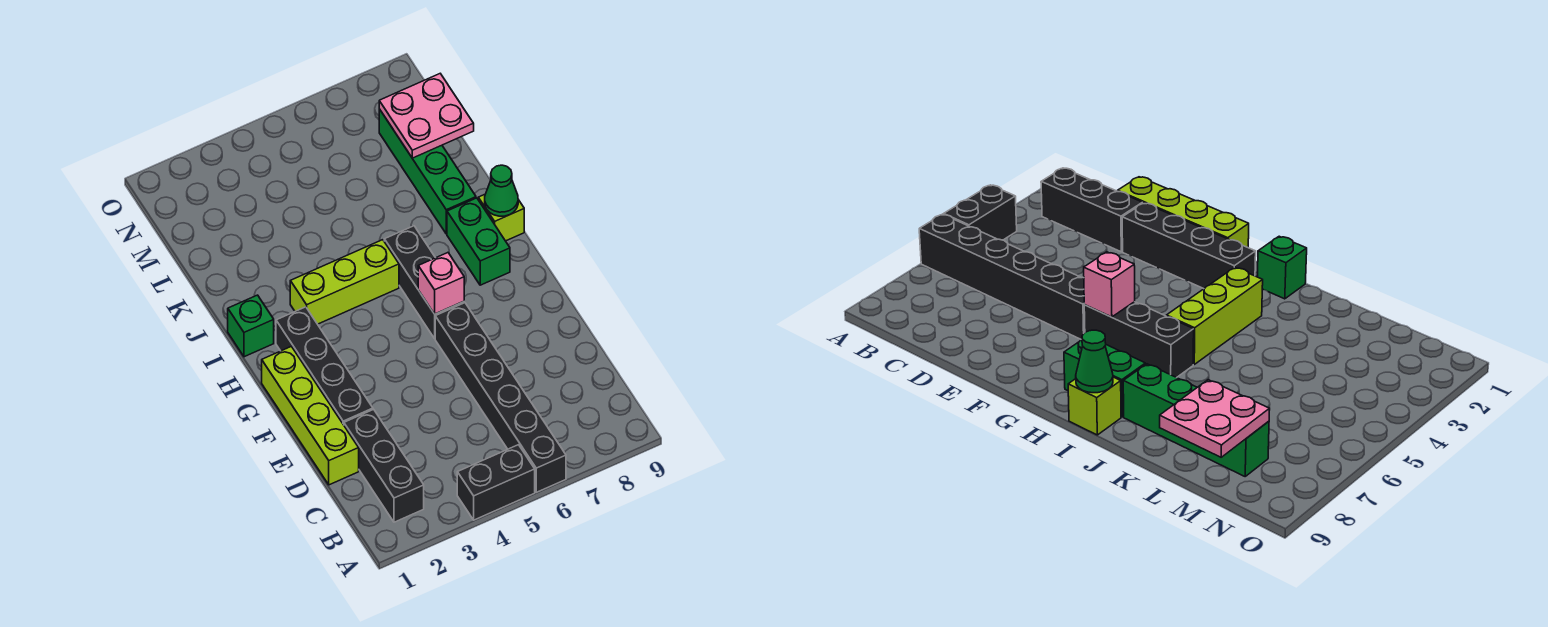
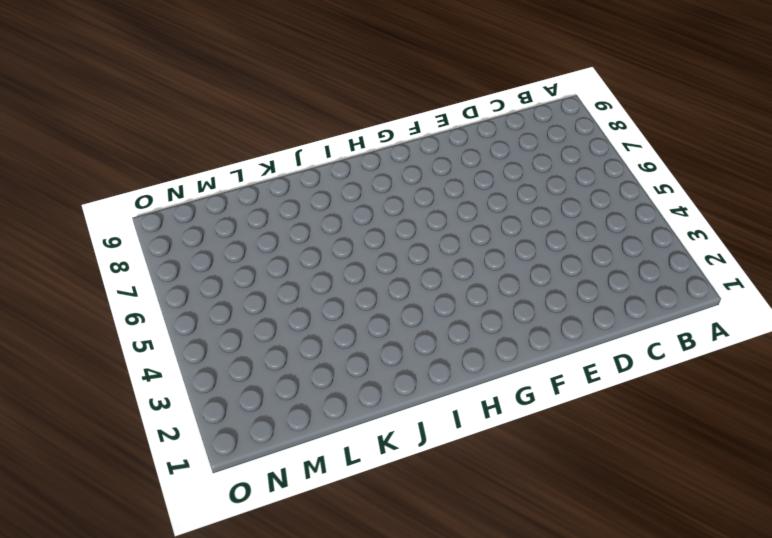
none -> black brick A4:A5 level 1
none -> black brick A6:F6 level 1
none -> black brick B2:D2 level 1

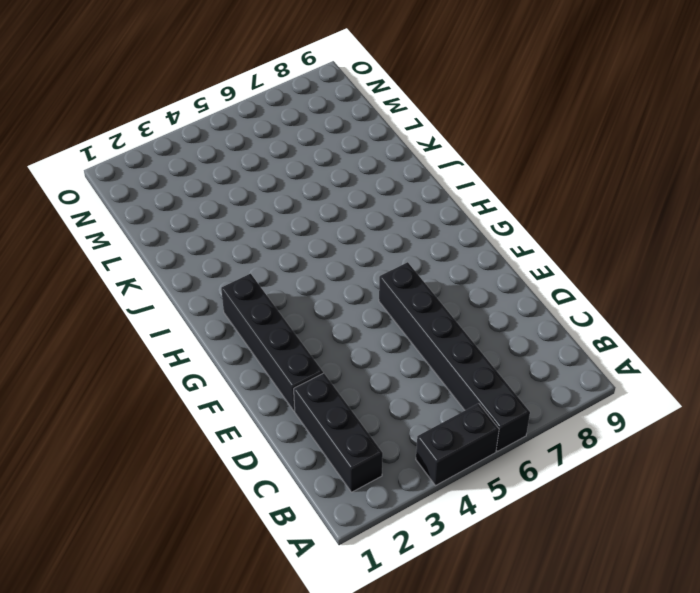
none -> lime brick D1:G1 level 1
none -> black brick G6:I6 level 1
none -> green brick H8:I8 level 1

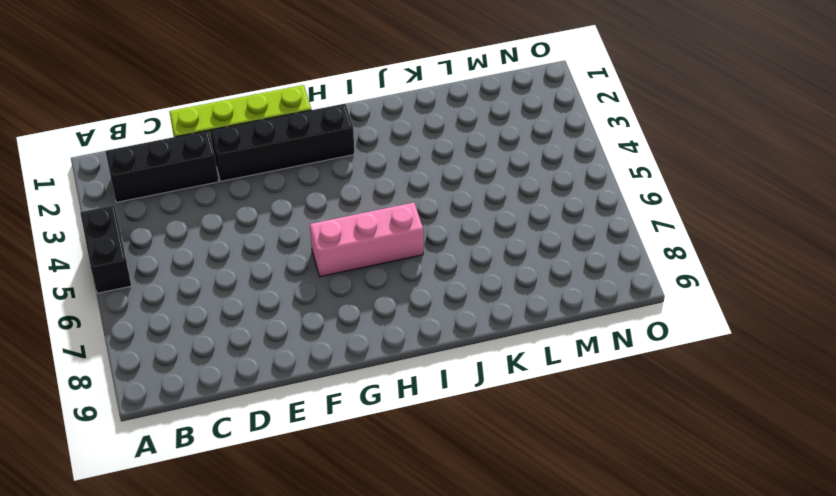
pink brick G6:I6 level 1 -> black brick G6:I6 level 1
none -> black brick A6:F6 level 1
none -> green brick H8:I8 level 1
none -> green brick I1 level 1

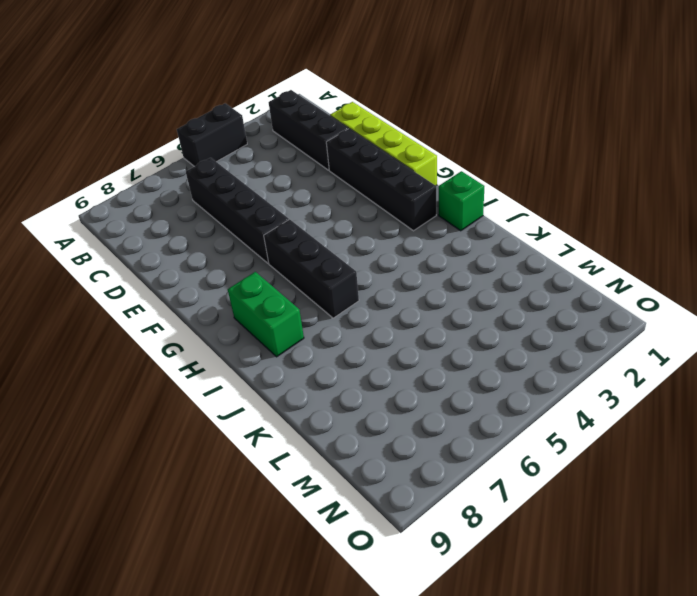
black brick C6:F6 level 1 -> black brick A6:F6 level 1
none -> lime brick I3:I5 level 1
none -> lime brick I9 level 1
none -> green brick J8:M8 level 1

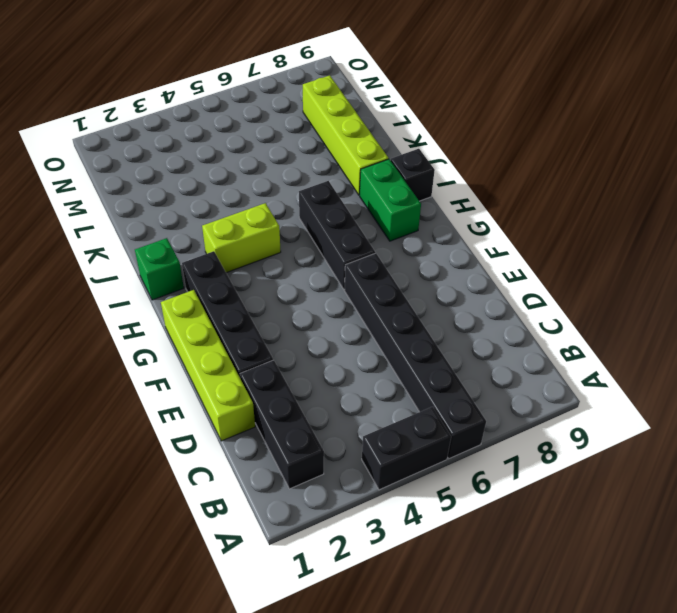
lime brick I3:I4 level 1 -> lime brick I3:I5 level 1
black brick I9 level 1 -> lime brick I9 level 1
lime brick J8:M8 level 1 -> green brick J8:M8 level 1
none -> pink brick G6 level 2
none -> green cone I9 level 2
none -> pink plate L8:M9 level 2

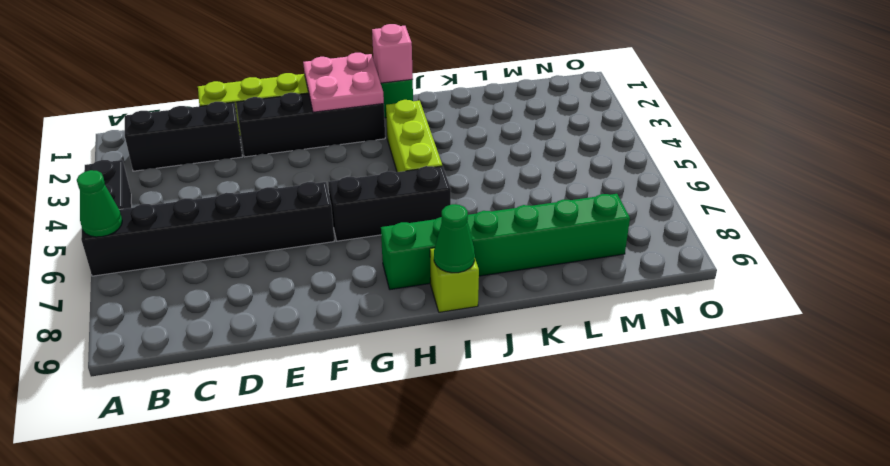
green cone A6 level 2 -> none
pink plate G1:H2 level 2 -> pink plate L8:M9 level 2
pink brick I1 level 2 -> pink brick G6 level 2

